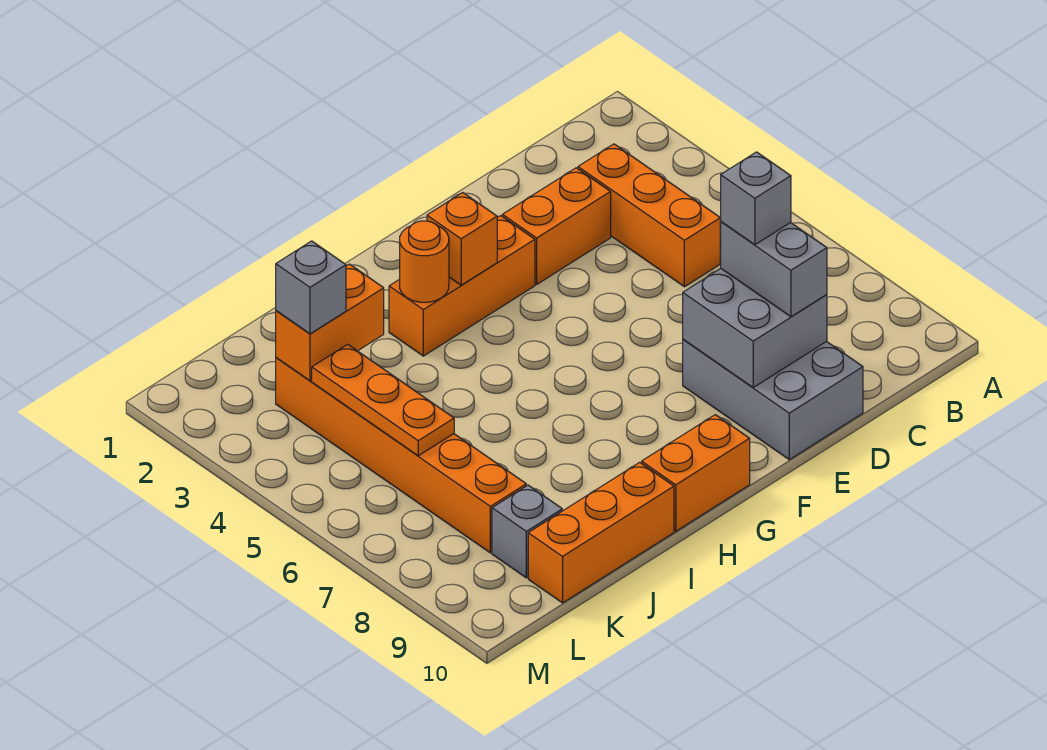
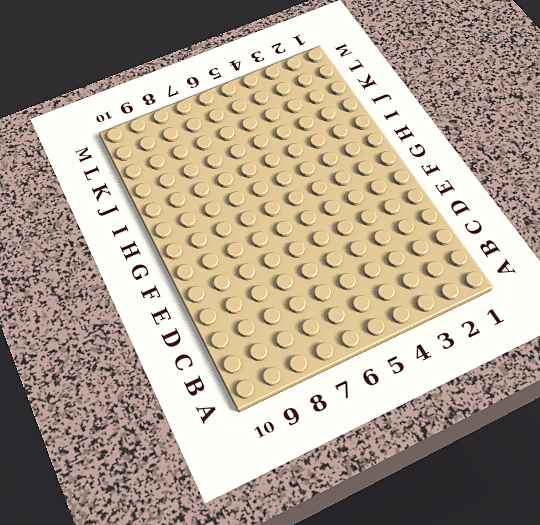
none -> orange brick C3:C5 level 1
none -> orange brick D3:E3 level 1
none -> grey brick D8:E10 level 1

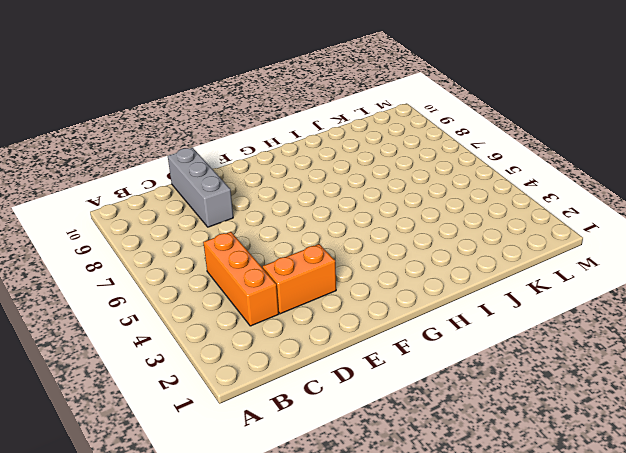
grey brick D8:D10 level 1 -> grey brick D8:E10 level 1
none -> orange brick F3:H3 level 1
none -> orange brick G10:H10 level 1
none -> orange brick I10:K10 level 1

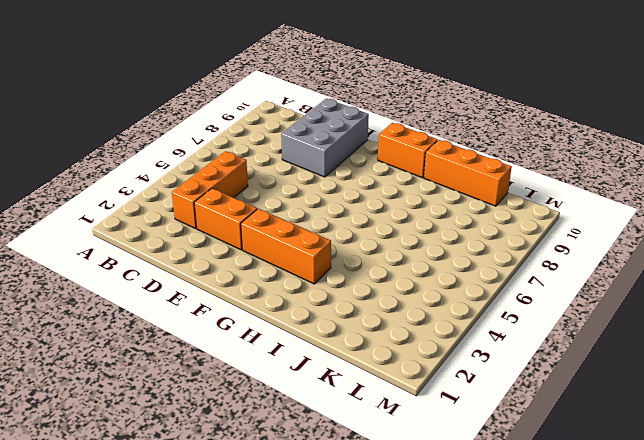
none -> orange brick K3:K8 level 1
none -> grey brick K9 level 1
none -> grey brick D8:E9 level 2

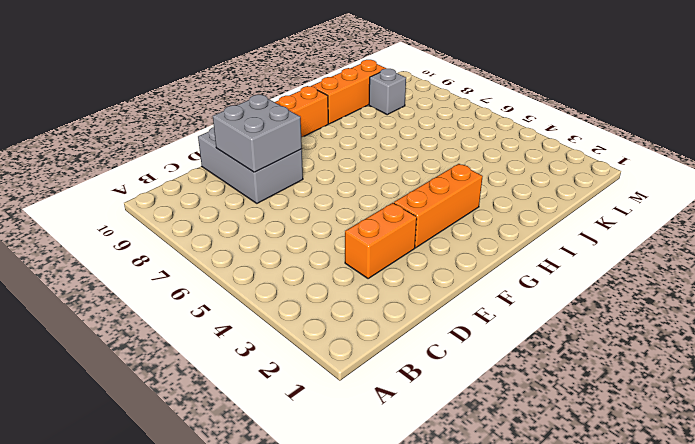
none -> orange brick C3:C5 level 1
none -> orange brick K3:K8 level 1
none -> orange brick G3 level 2

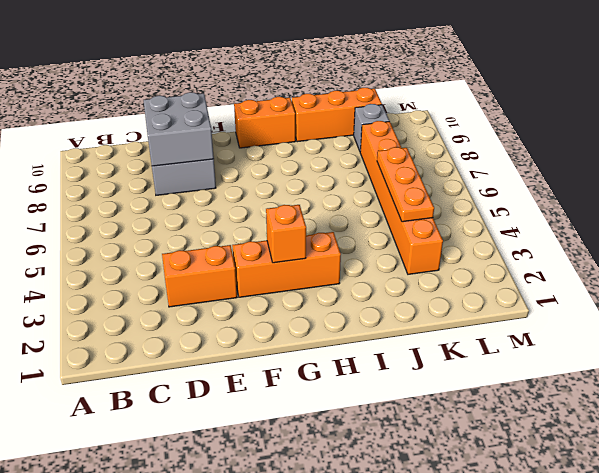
none -> orange brick C3:C5 level 1
none -> orange round brick H3 level 2
none -> orange brick J3:K3 level 2

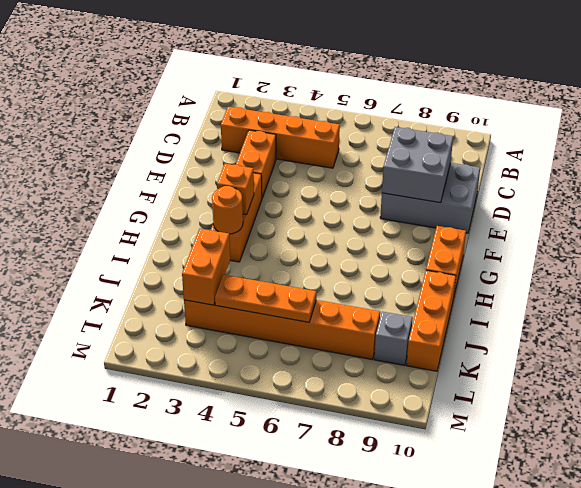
orange brick C2:C5 level 1 -> orange brick C3:C5 level 1
none -> grey brick D8:D9 level 3
none -> grey brick K3 level 3
none -> grey brick D8 level 4

